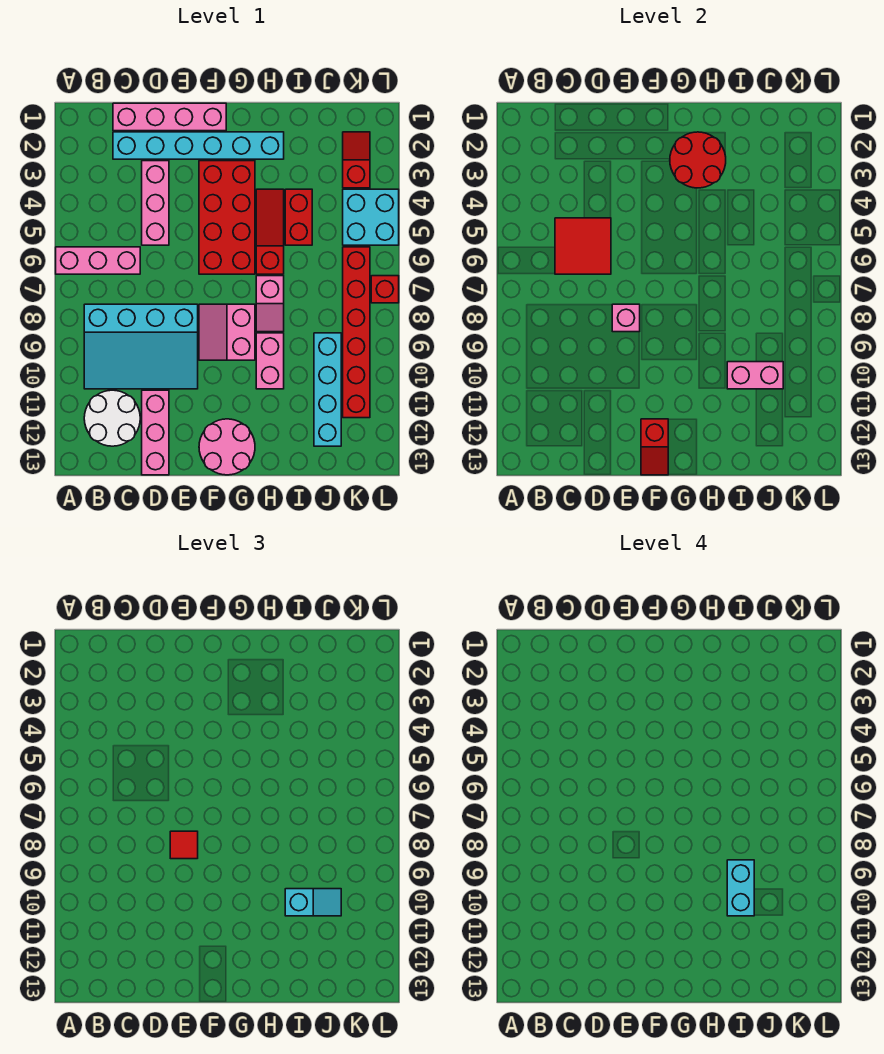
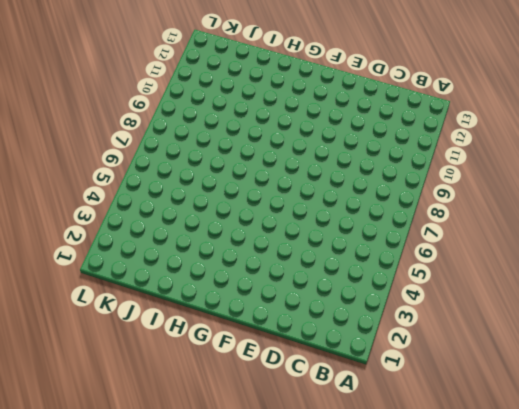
none -> pink brick A6:C6 level 1
none -> cyan slope B8:E10 level 1 top 8
none -> white round brick B11:C12 level 1

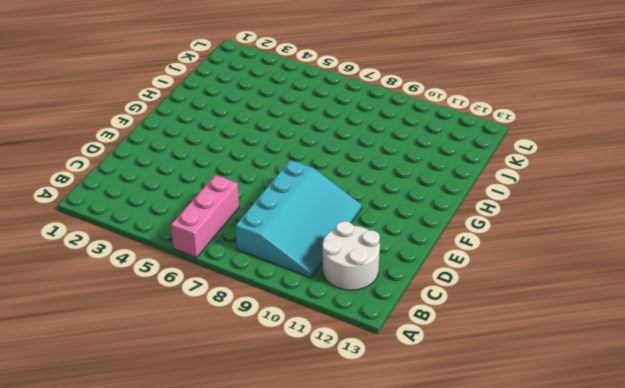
none -> pink brick C1:F1 level 1
none -> cyan brick C2:H2 level 1
none -> pink brick D3:D5 level 1

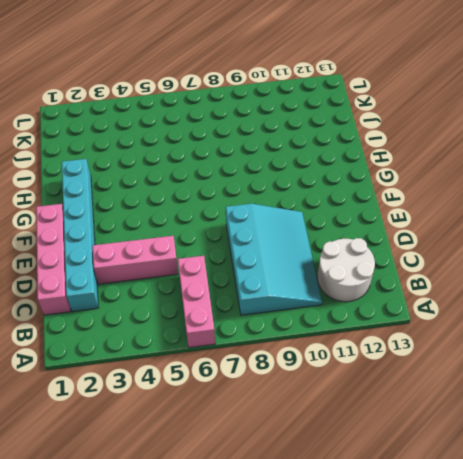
none -> pink brick D11:D13 level 1
none -> red brick F3:G6 level 1
none -> pink slope F8:G9 level 1 top G

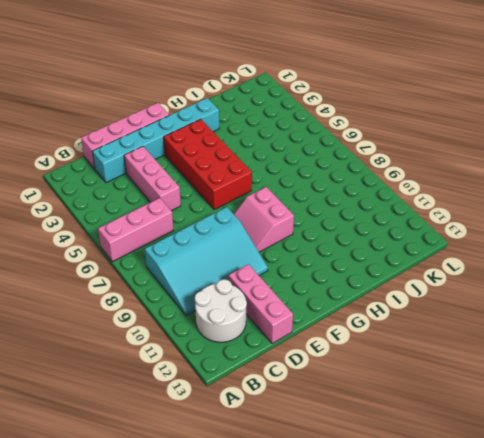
none -> pink round brick F12:G13 level 1
none -> red slope H4:H6 level 1 top 6
none -> pink slope H7:H8 level 1 top 7

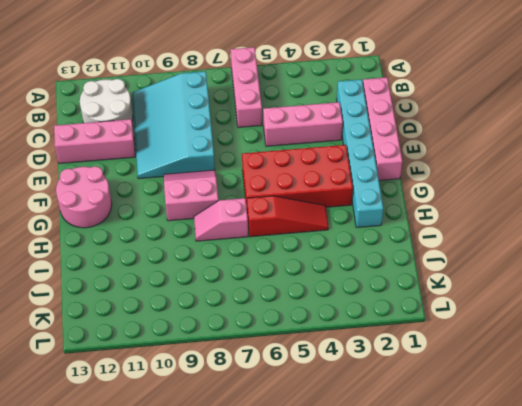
none -> pink brick H9:H10 level 1
none -> red brick I4:I5 level 1
none -> cyan brick J9:J12 level 1

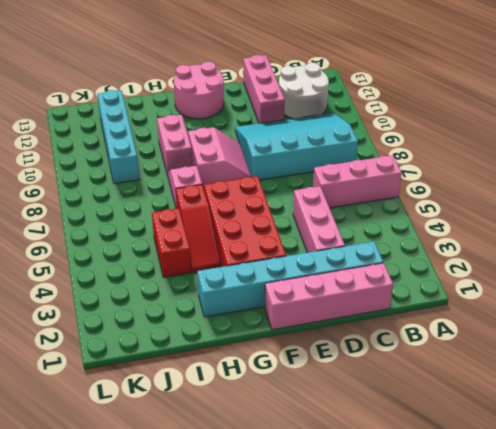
none -> red slope K2:K3 level 1 top 3
none -> cyan brick K4:L5 level 1
none -> red brick K6:K11 level 1

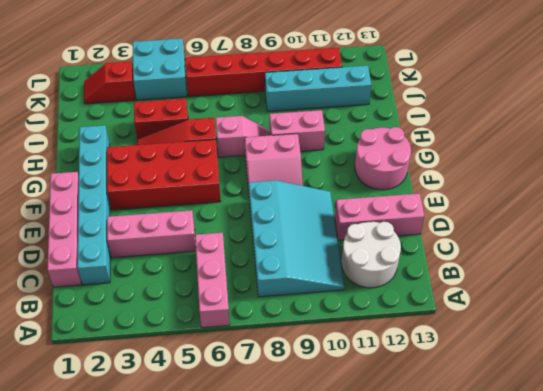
none -> red brick L7 level 1
none -> red tile C5:D6 level 2
none -> pink brick E8 level 2

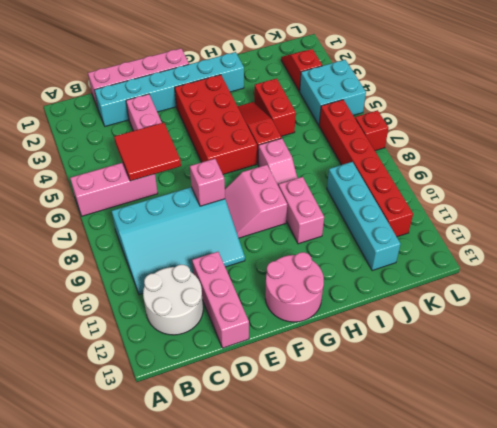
none -> red slope F12:F13 level 2 top 12
none -> red round brick G2:H3 level 2
none -> pink brick I10:J10 level 2

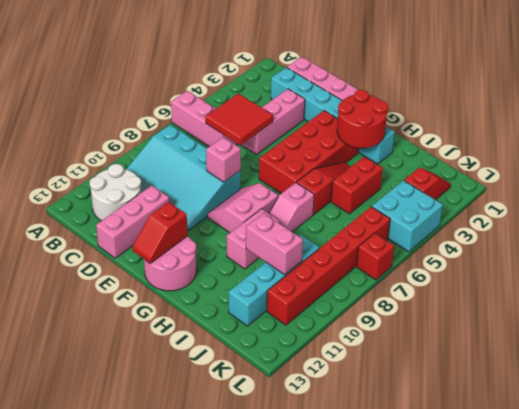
none -> red tile E8 level 3
none -> cyan slope I10:J10 level 3 top I
none -> cyan brick I9:I10 level 4

